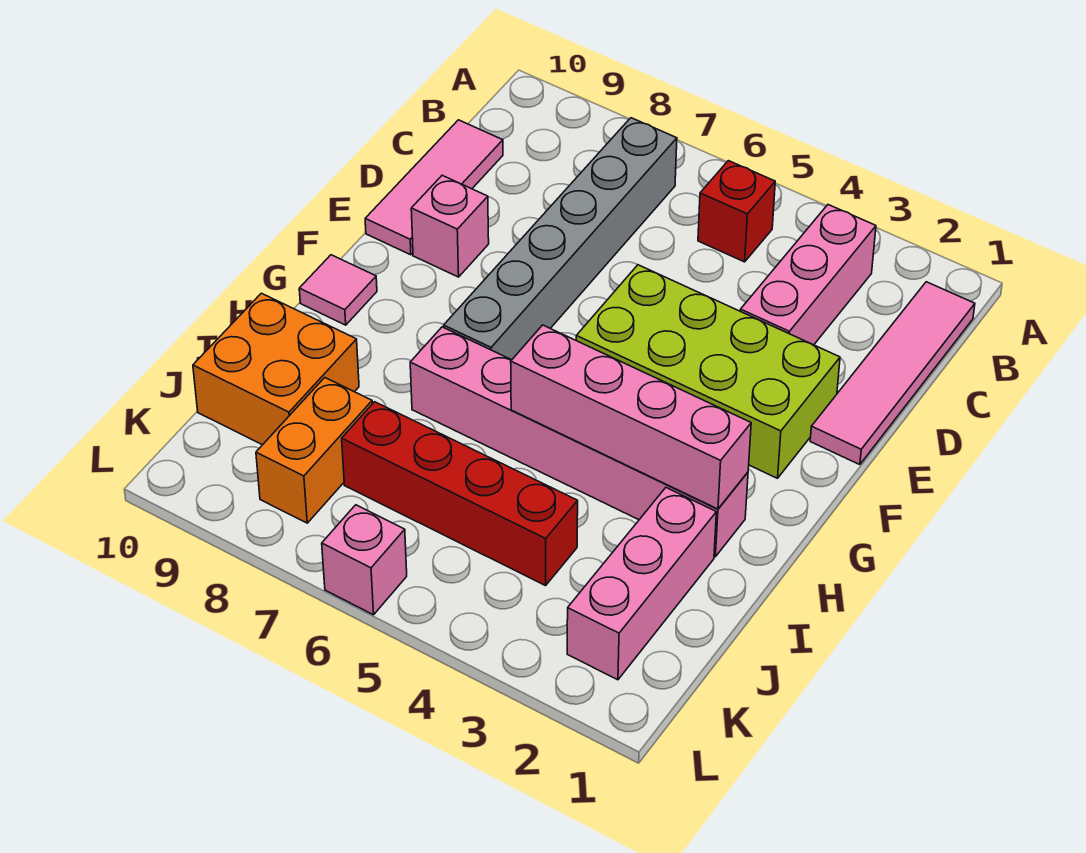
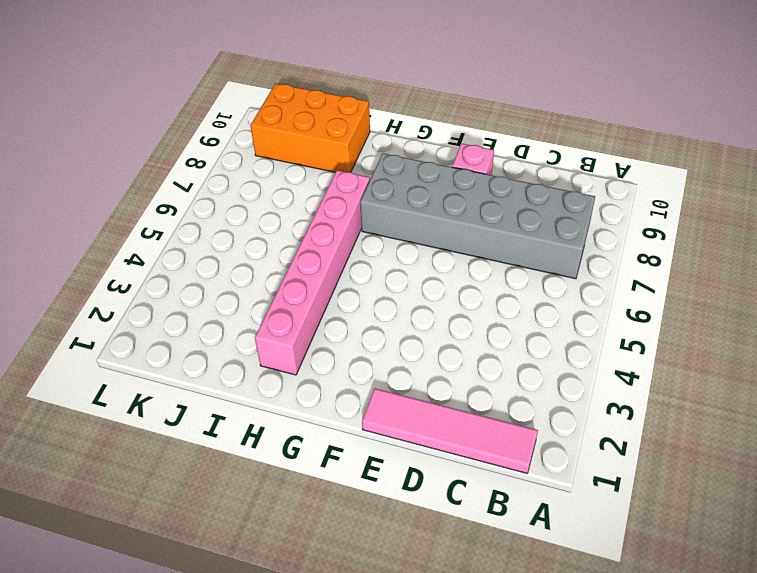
grey brick B7:G8 level 1 -> grey brick B7:G7 level 1
orange brick I9:K10 level 1 -> orange brick I9:J10 level 1
none -> pink brick B3:D3 level 1
none -> red brick B5 level 1
none -> pink tile C10:E10 level 1

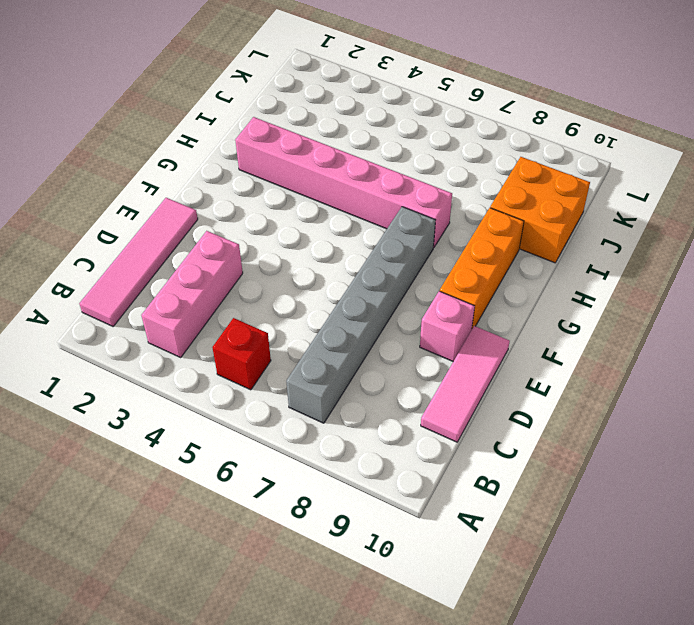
orange brick F9:H9 level 1 -> none
none -> lime brick E2:F5 level 1
none -> pink tile G10 level 1
none -> pink brick I2:K2 level 1

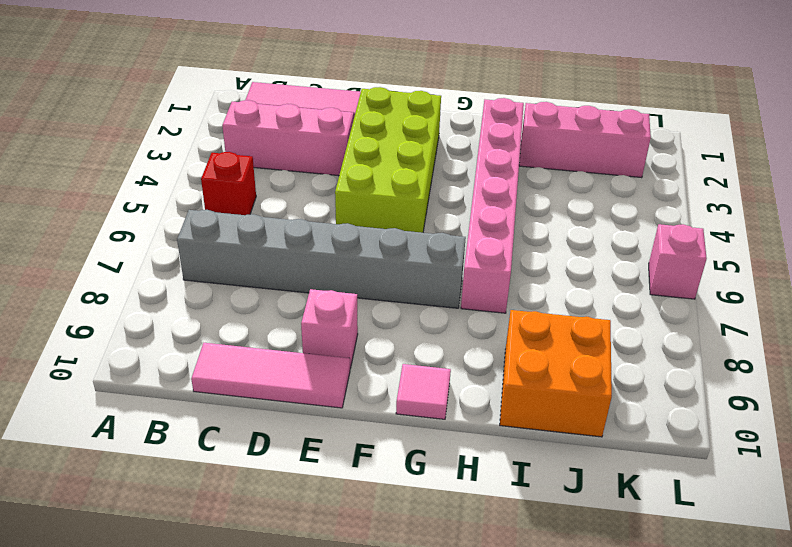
none -> red brick J4:J7 level 1
none -> orange brick J8:K8 level 1
none -> pink brick H2:H5 level 2

